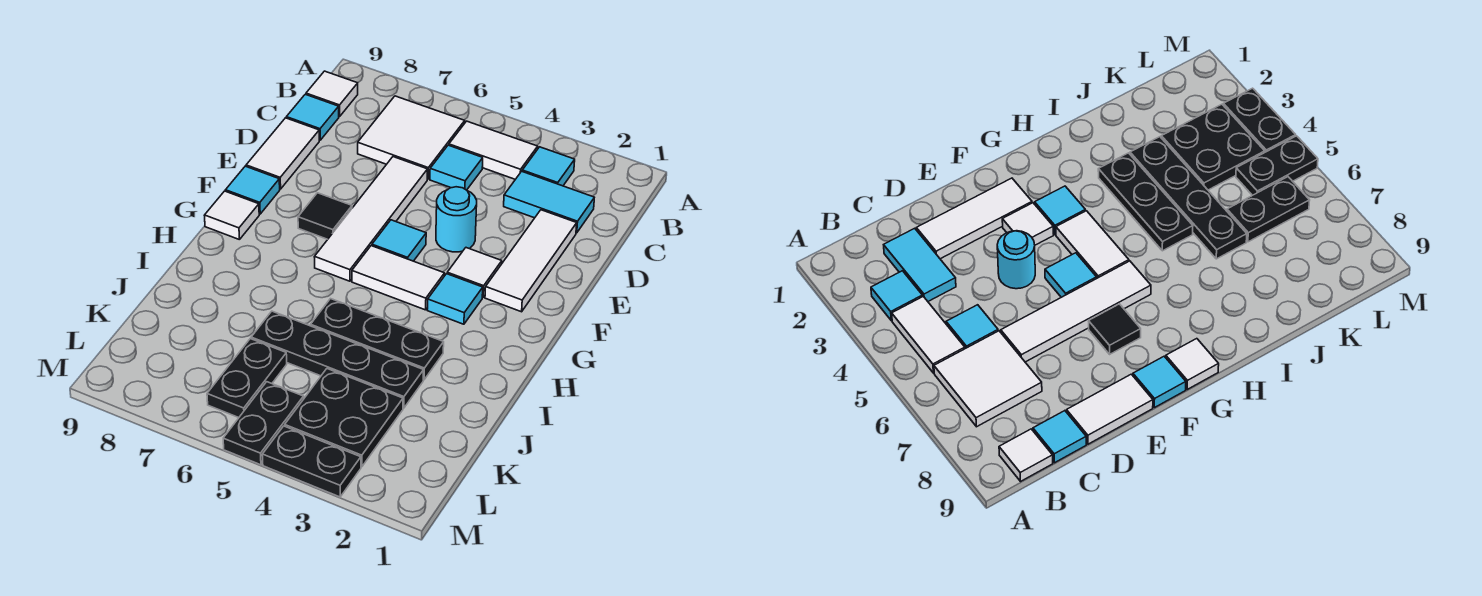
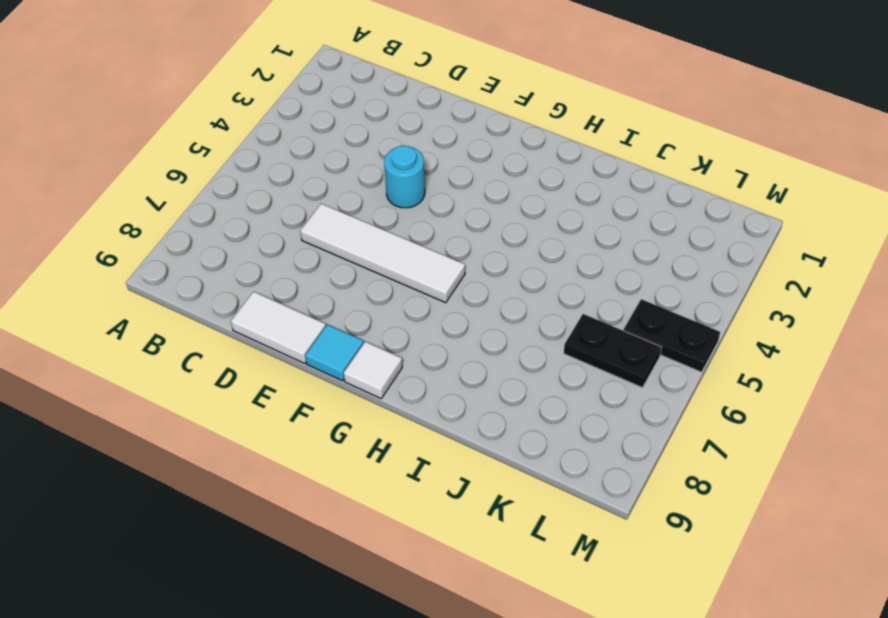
none -> cyan tile B3 level 1
none -> white tile B4:B5 level 1
none -> white tile B6:C7 level 1

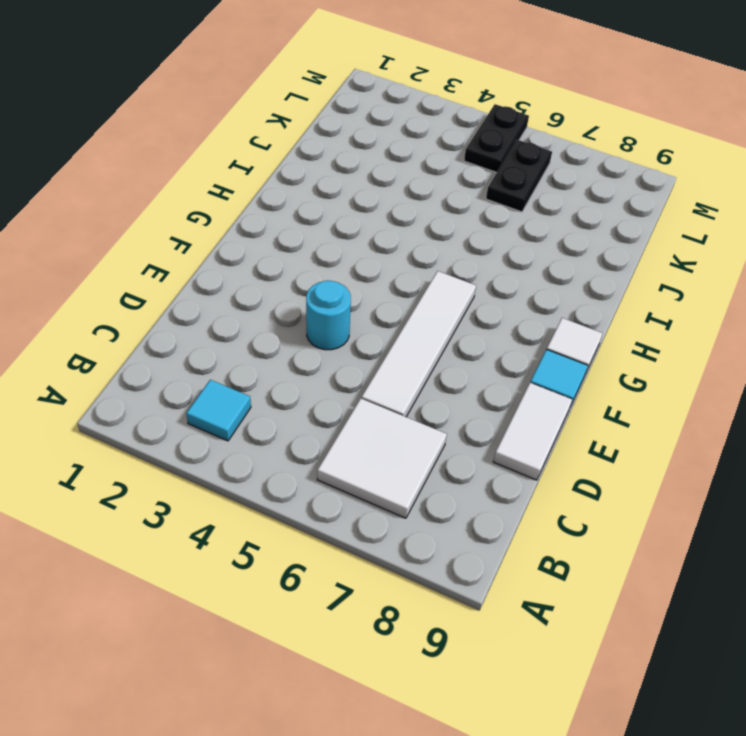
none -> white tile B4:B5 level 1
none -> white tile B9 level 1
none -> cyan tile C2:C3 level 1

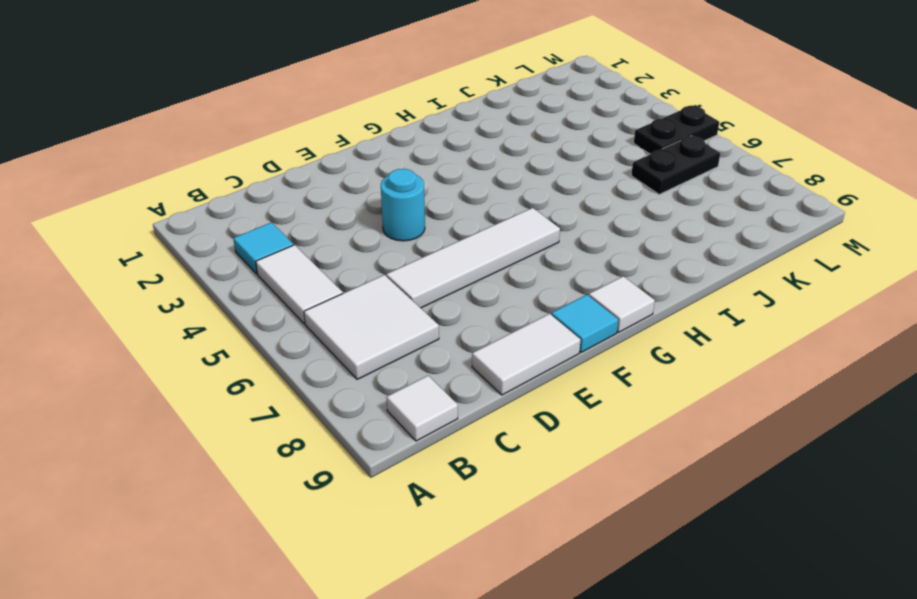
none -> cyan tile C2:C3 level 1
none -> cyan tile C5 level 1
none -> cyan tile C9 level 1

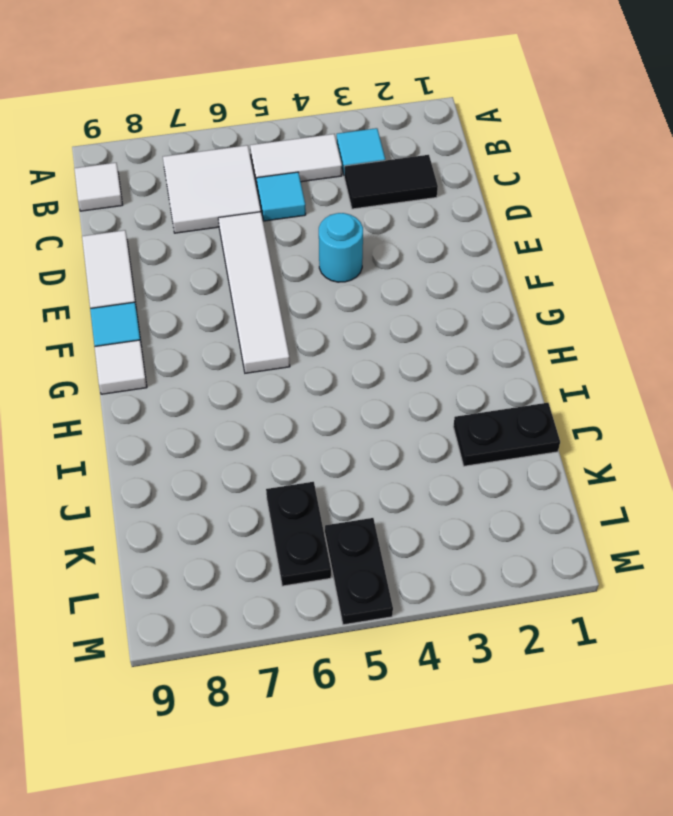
black tile C2:C3 level 1 -> cyan tile C2:C3 level 1
black plate J1:J2 level 1 -> black plate M3:M4 level 1
none -> cyan tile C9 level 1
none -> white tile D2:F2 level 1
none -> white tile F3 level 1

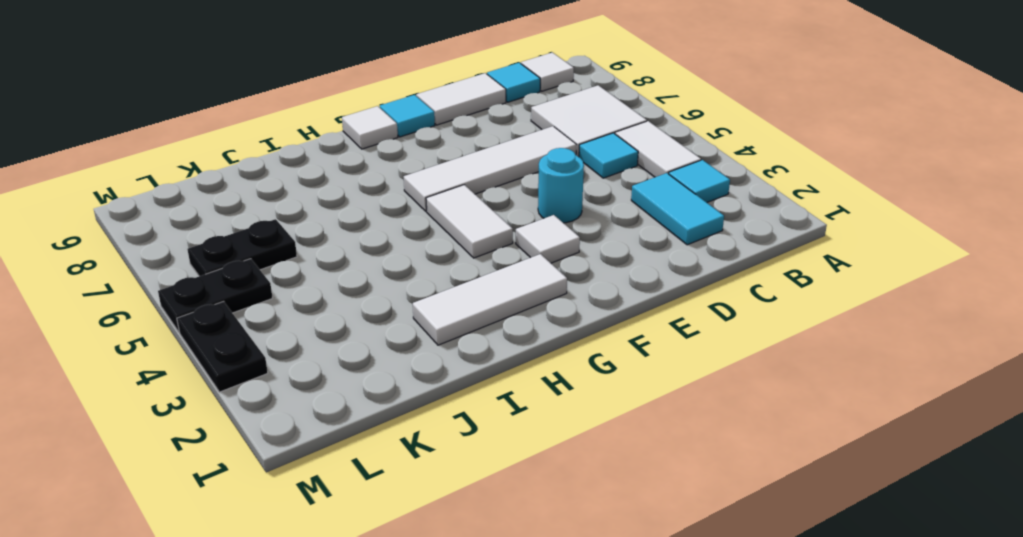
white tile G2:I2 level 1 -> white tile D2:F2 level 1
none -> cyan tile F5 level 1
none -> black tile F7 level 1
none -> cyan tile G3 level 1

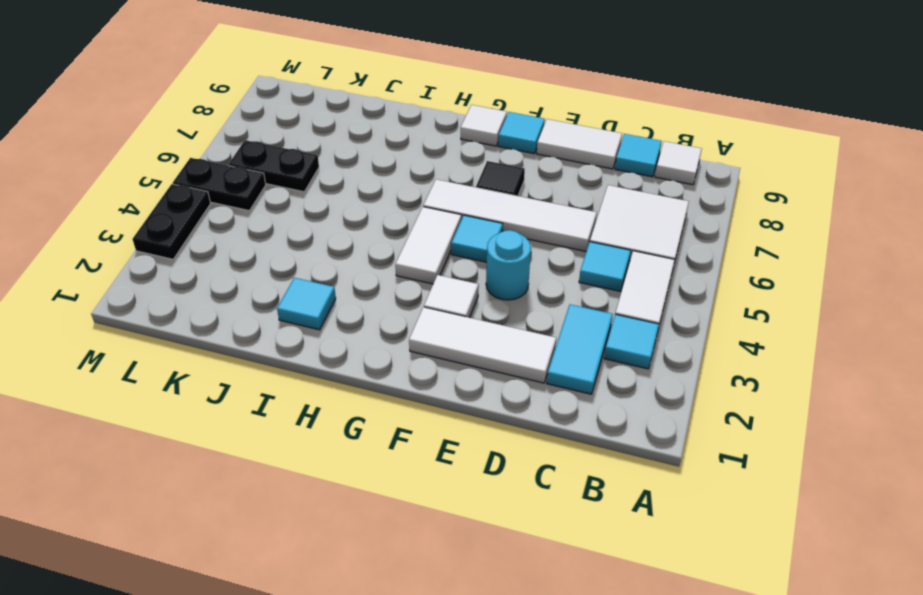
cyan tile I2 level 1 -> cyan tile G3 level 1
none -> black plate I3:I5 level 1
none -> black plate J3:J6 level 1
none -> black plate K3:L4 level 1

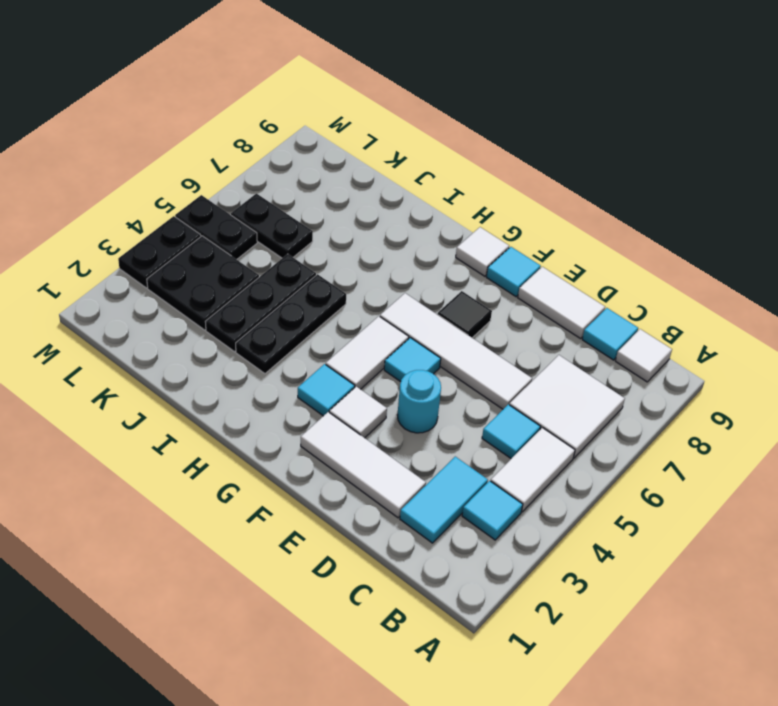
black plate J3:J5 level 1 -> black plate J3:J6 level 1

